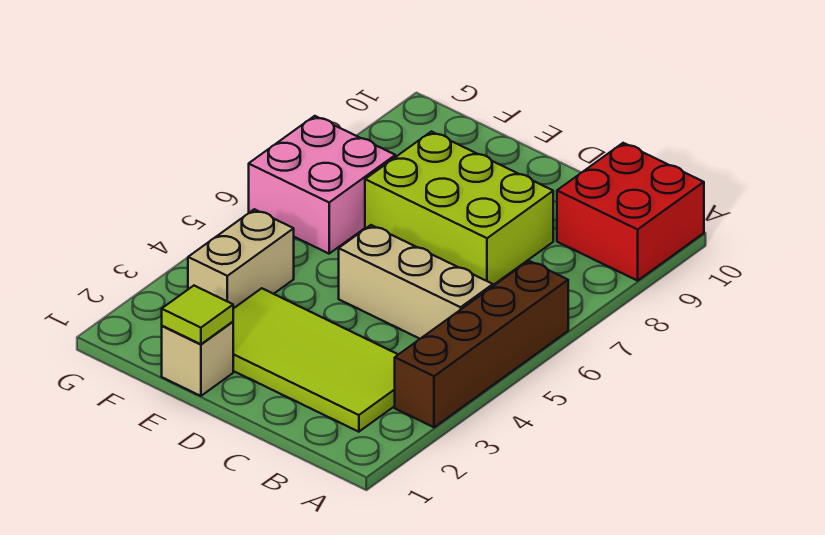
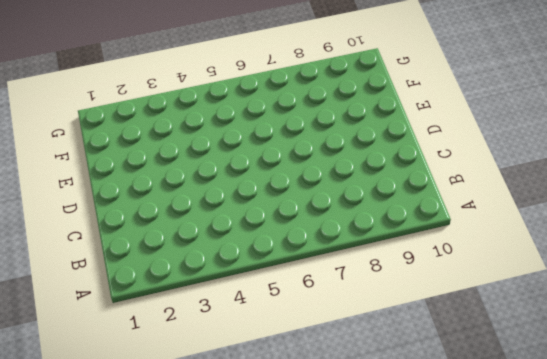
none -> brown brick A3:A6 level 1
none -> red brick A9:B10 level 1

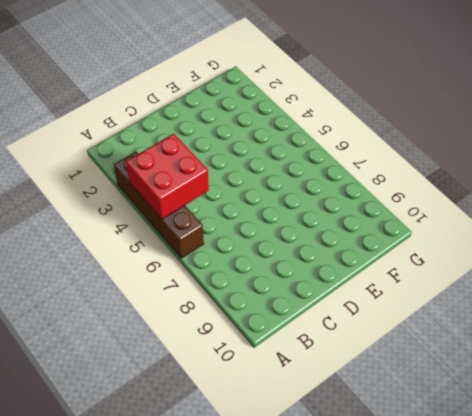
red brick A4:B5 level 2 -> red brick A9:B10 level 1
none -> lime tile B2:E3 level 1
none -> tan brick B5:D5 level 1

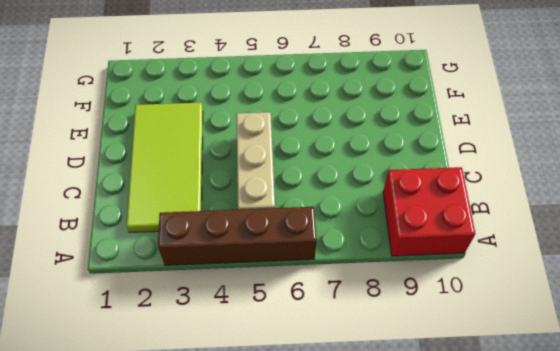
none -> lime brick C7:E8 level 1
none -> tan brick E1 level 1

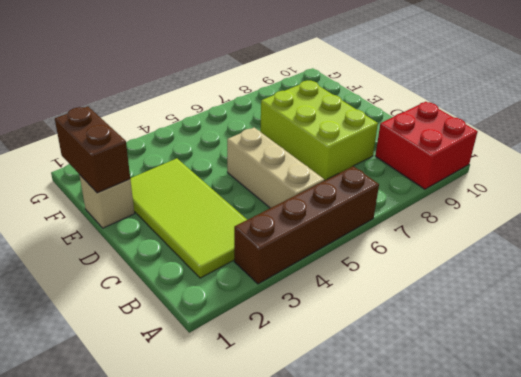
brown brick E1:F1 level 2 -> lime tile E1 level 2
none -> tan brick F3:F4 level 1
none -> pink brick F6:G7 level 1

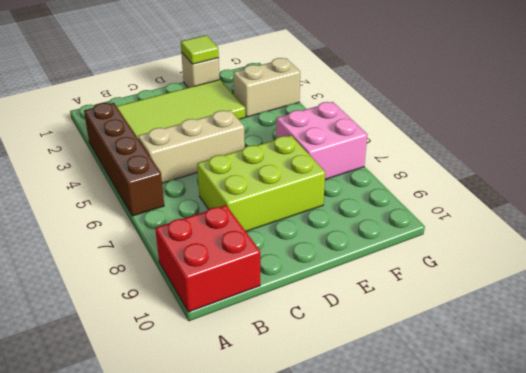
tan brick F3:G3 level 1 -> tan brick F3:F4 level 1

